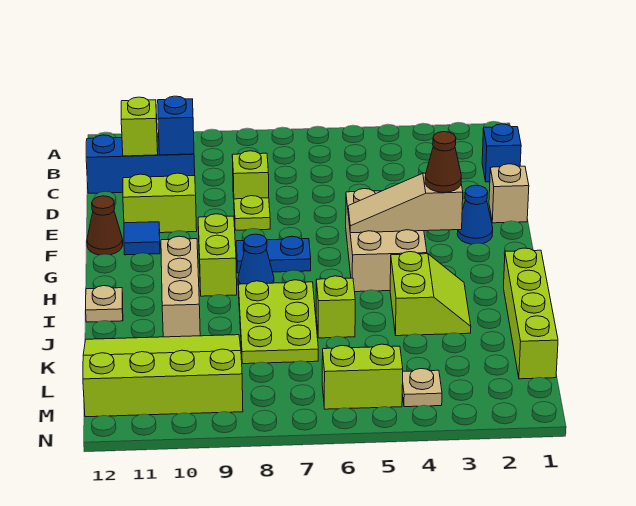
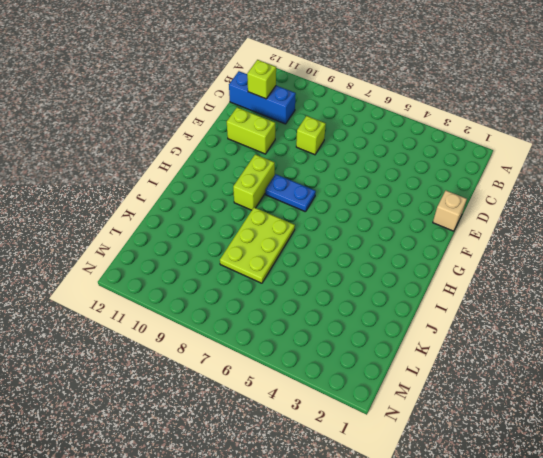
none -> blue brick C1 level 1
none -> lime plate E8 level 1
none -> blue cone F2 level 1

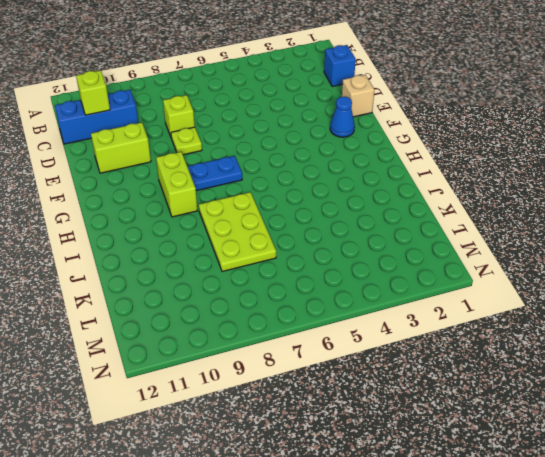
none -> tan brick F4:H5 level 1
none -> blue tile F11 level 1
none -> brown cone F12 level 1

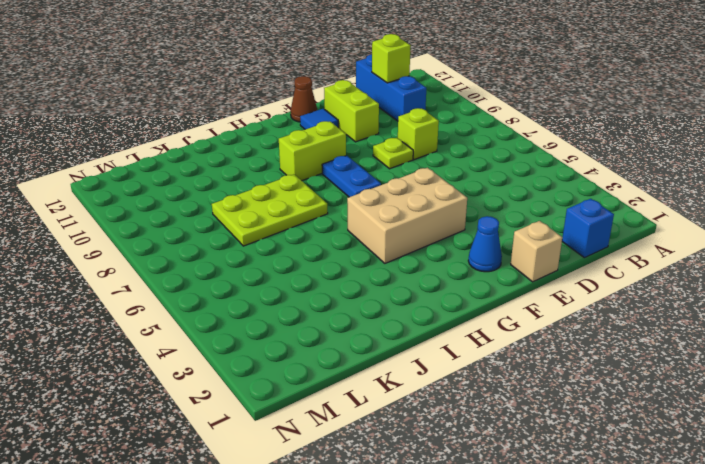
none -> blue cone H8 level 1
none -> tan brick H10:J10 level 1
none -> lime brick I1:L1 level 1

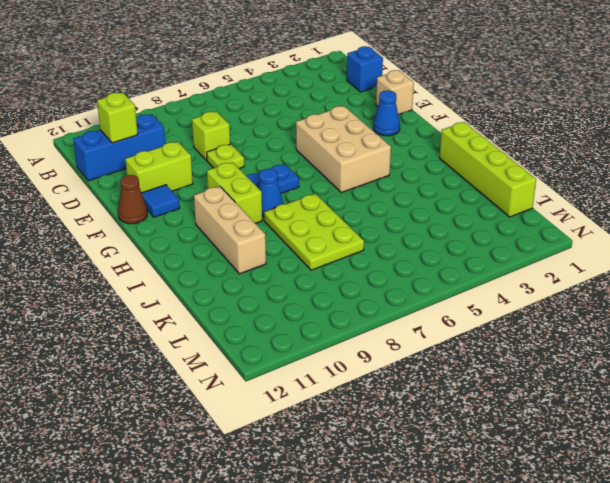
none -> lime slope I3:J4 level 1 top 4
none -> tan plate I12 level 1
none -> lime brick J6 level 1

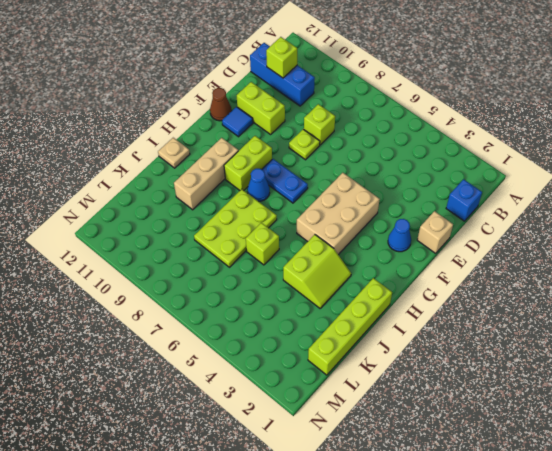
none -> lime slope K9:M12 level 1 top M
none -> tan plate M4 level 1
none -> lime brick M5:M6 level 1

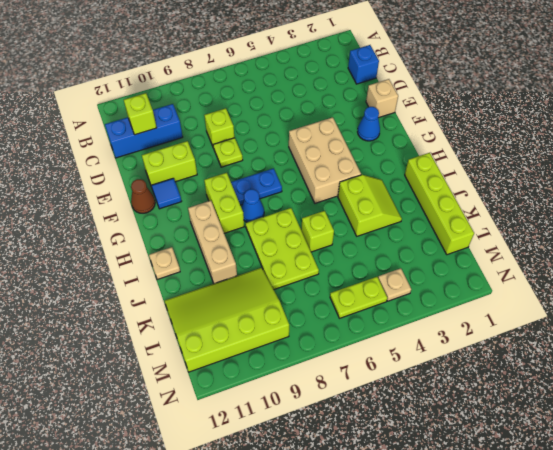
lime plate M5:M6 level 1 -> lime brick M5:M6 level 1
none -> blue brick C10 level 2
none -> tan slope G3:G5 level 2 top 3
none -> brown cone G3 level 3

